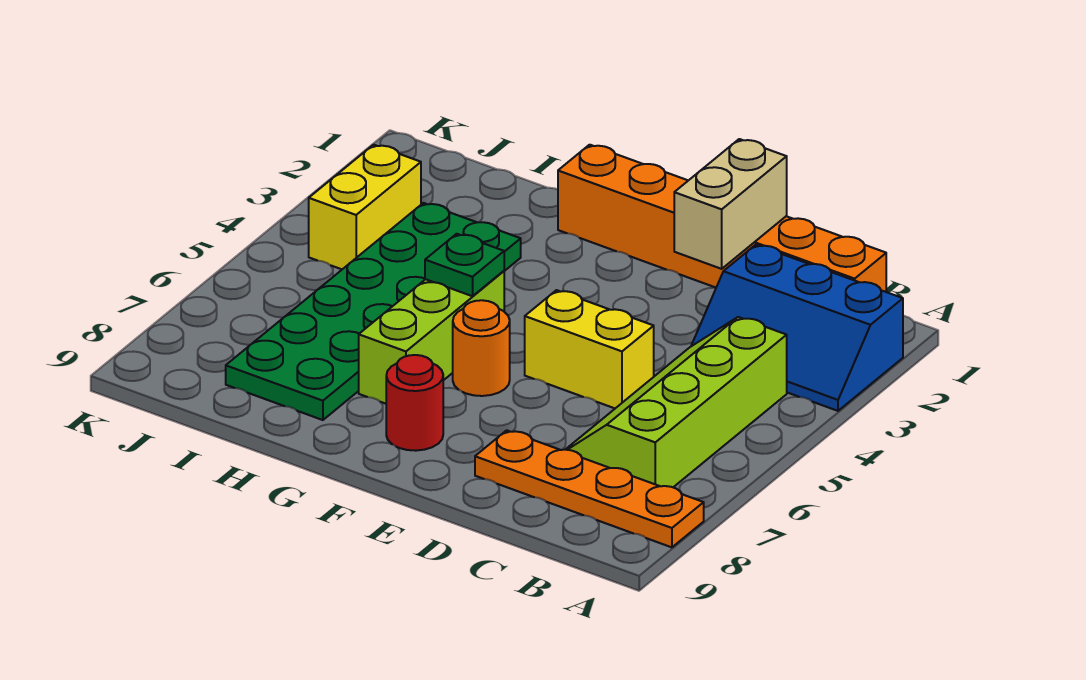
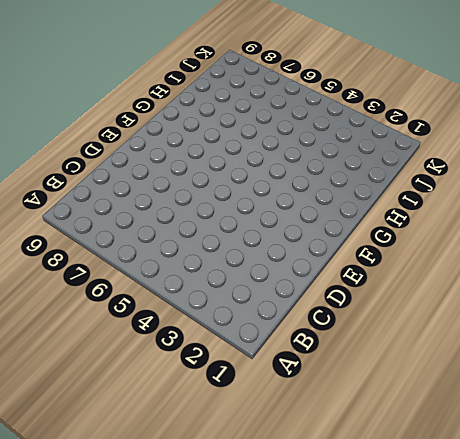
none -> blue slope A2:C3 level 1 top 2
none -> orange plate A8:D8 level 1
none -> orange brick B1:G1 level 1

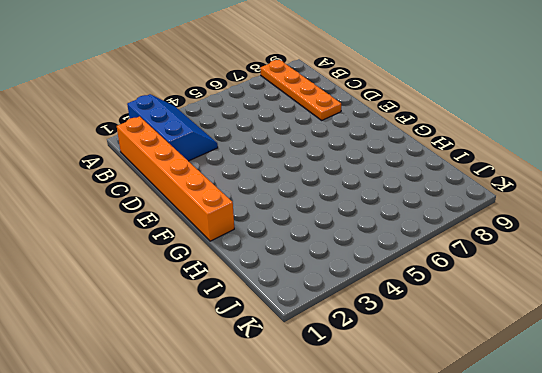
none -> lime slope B4:C7 level 1 top B
none -> yellow brick D5:E5 level 1
none -> orange round brick F6 level 1

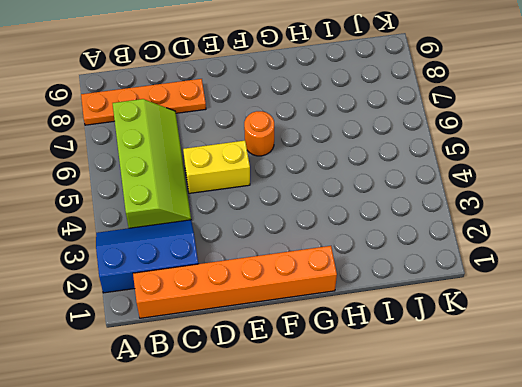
none -> red round brick F8 level 1
none -> lime brick G5:G7 level 1
none -> green plate H3:I8 level 1

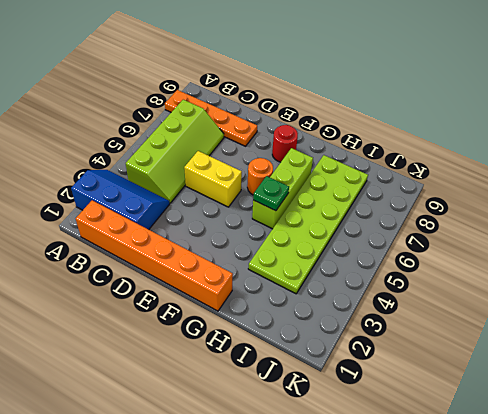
lime plate H3:I8 level 1 -> green plate H3:I8 level 1
none -> yellow brick J3:J4 level 1
none -> tan brick D1:D2 level 2

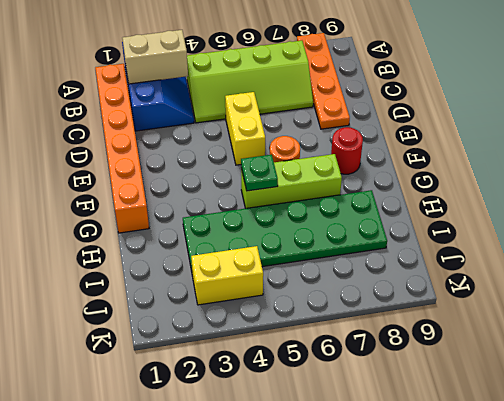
tan brick B2:B3 level 2 -> tan brick D1:D2 level 2

